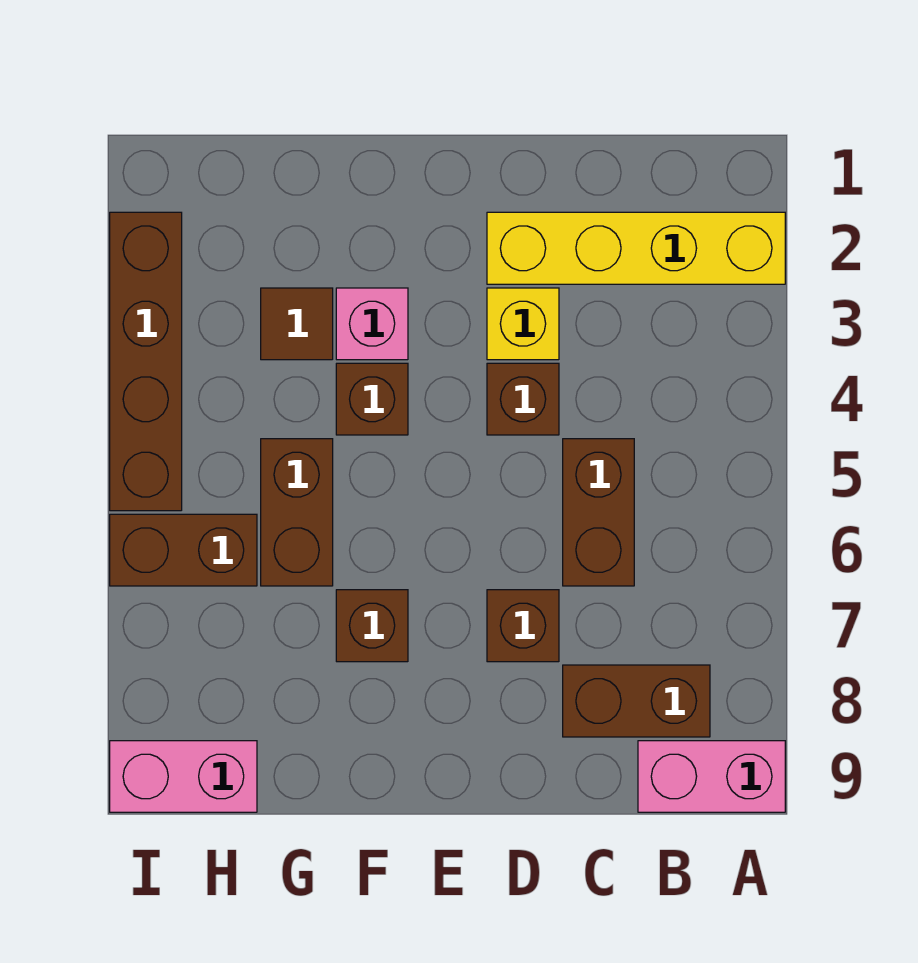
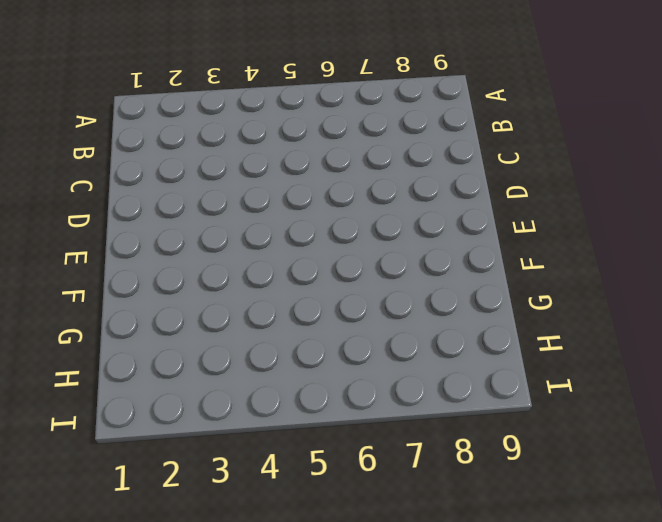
none -> yellow brick A2:D2 level 1
none -> pink brick A9:B9 level 1
none -> brown brick B8:C8 level 1

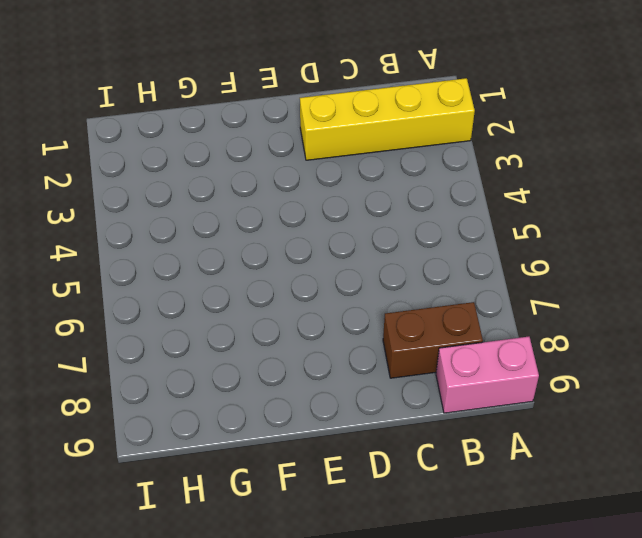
none -> brown brick C5:C6 level 1
none -> yellow brick D3 level 1
none -> brown brick D4 level 1

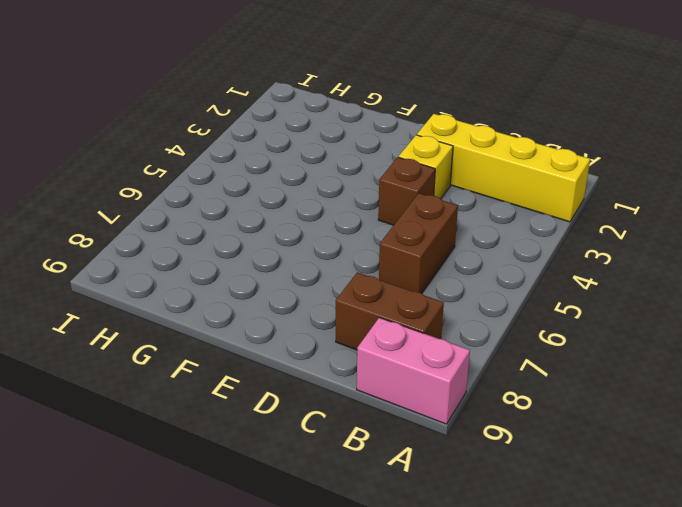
none -> brown brick D7 level 1
none -> pink brick F3 level 1
none -> brown brick F4 level 1

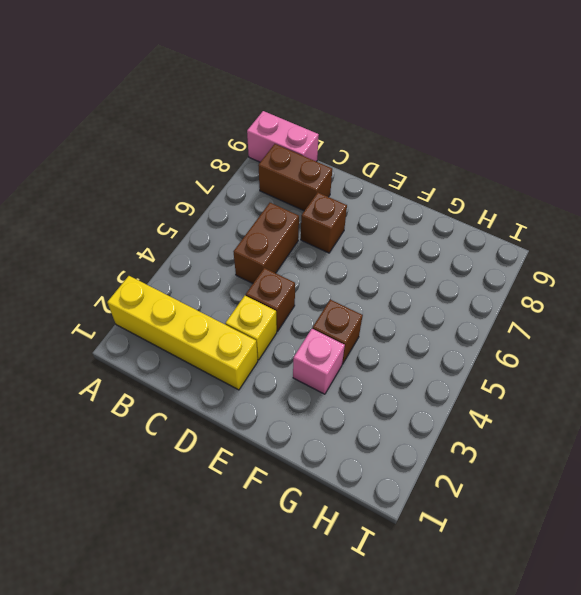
none -> brown brick F7 level 1
none -> brown tile G3 level 1
none -> brown brick G5:G6 level 1

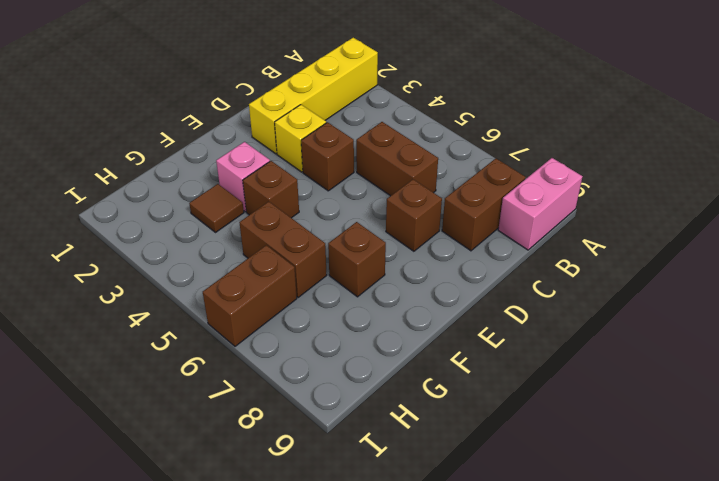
none -> pink brick H9:I9 level 1
none -> brown brick I2:I5 level 1

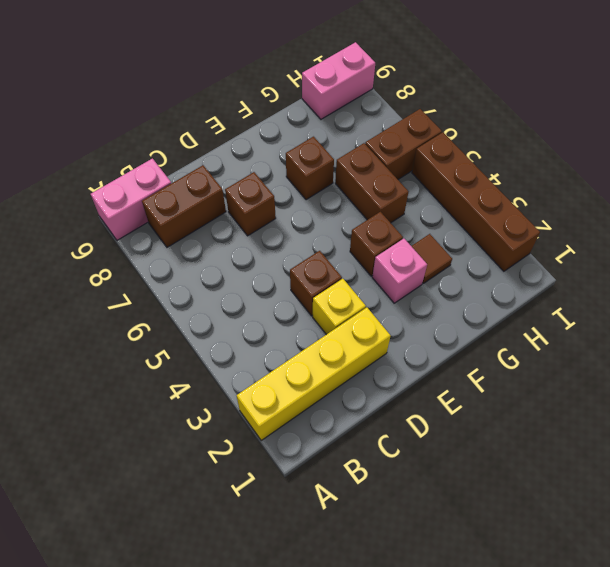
none -> brown brick C5:C6 level 1

